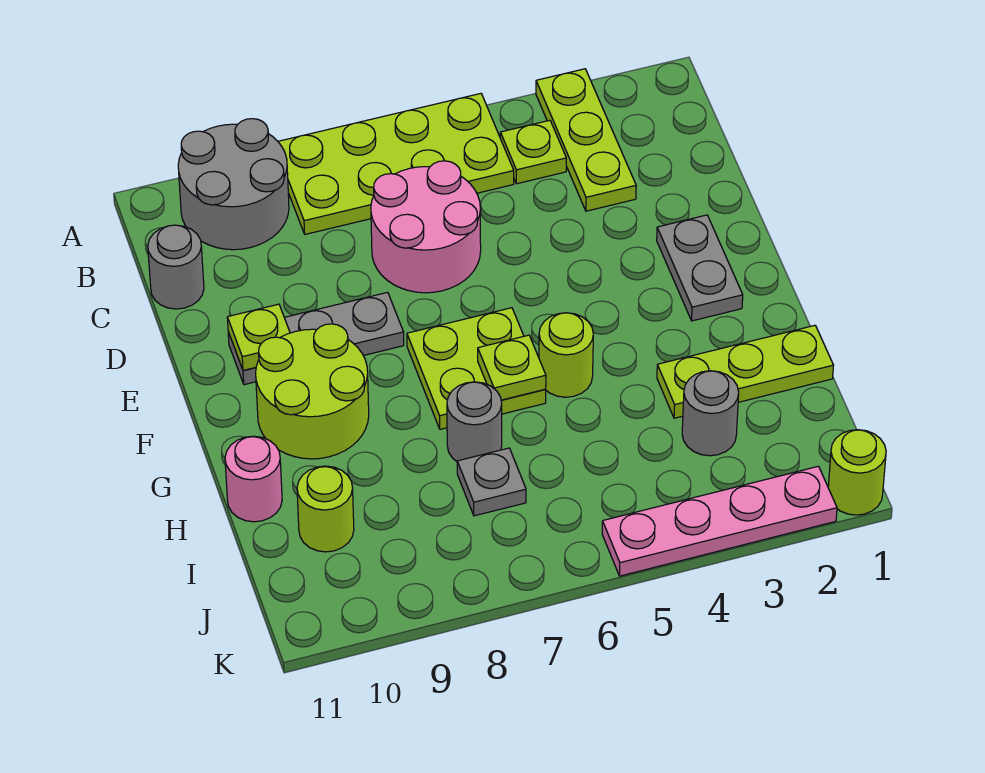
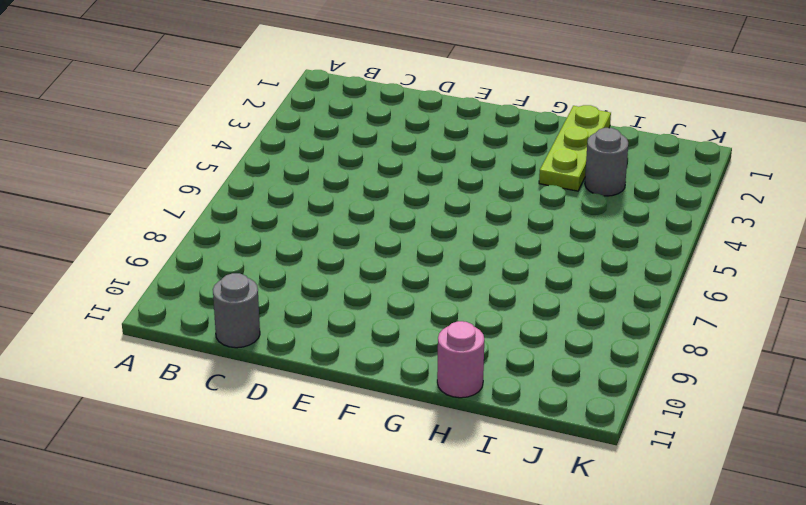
none -> lime plate A3:C3 level 1
none -> lime plate A5:B8 level 1
none -> grey round brick A9:B10 level 1

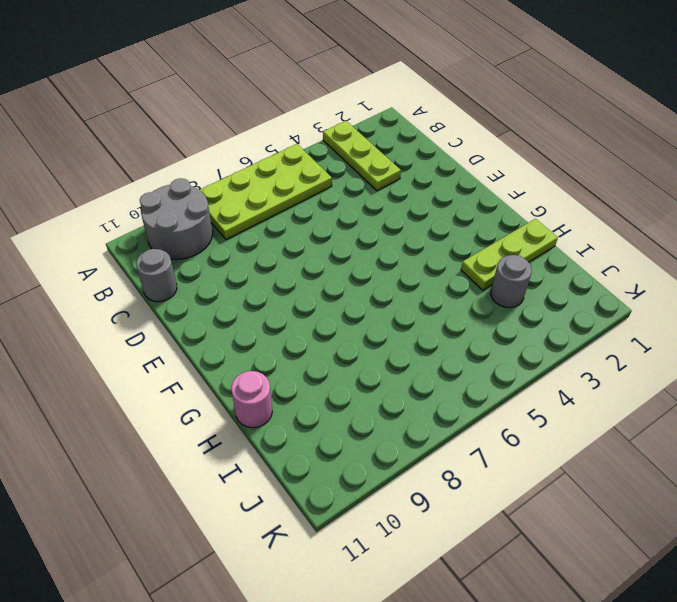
none -> lime plate B4 level 1
none -> pink round brick C6:D7 level 1
none -> grey plate E2:F2 level 1

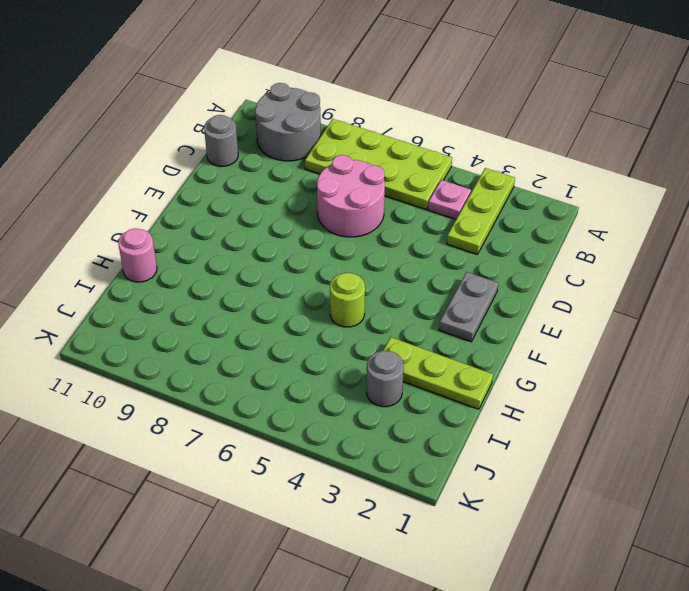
pink plate B4 level 1 -> lime plate B4 level 1
none -> grey plate E8:E10 level 1
none -> lime plate F6:G7 level 1
none -> lime round brick F9:G10 level 1

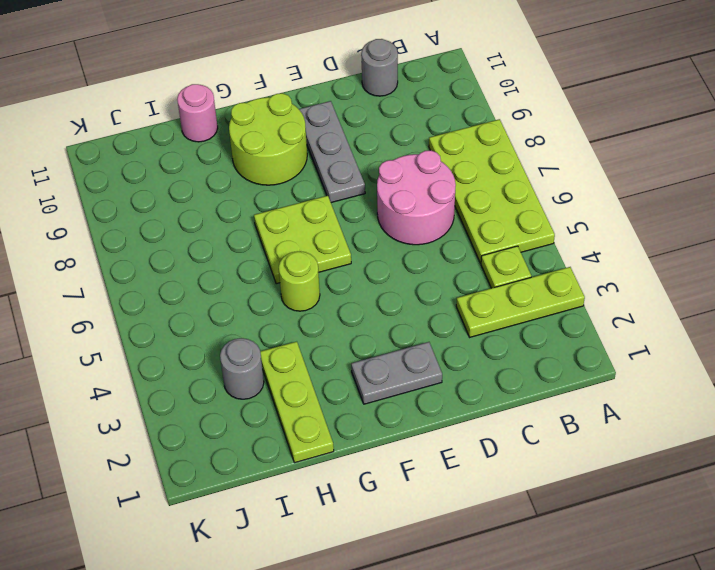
none -> grey round brick A9:B10 level 1
none -> grey round brick H7 level 1
none -> grey plate I7 level 1

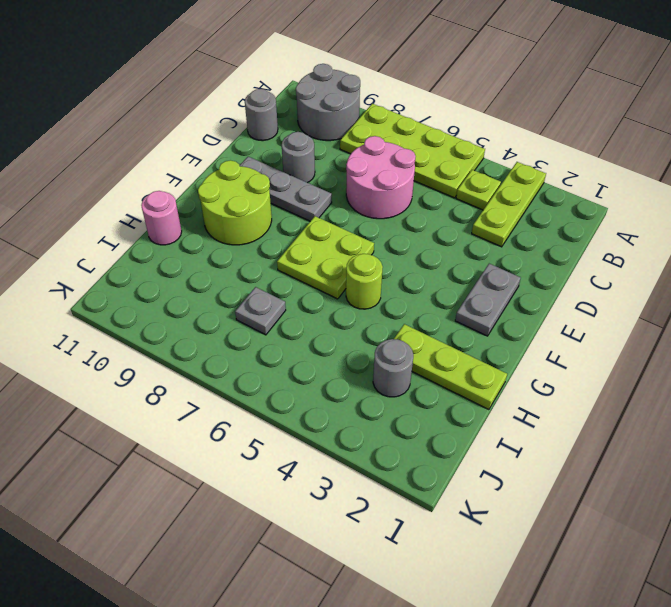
grey round brick D9 level 1 -> grey round brick H7 level 1
none -> lime round brick I10 level 1
none -> lime round brick K1 level 1
none -> pink plate K2:K5 level 1

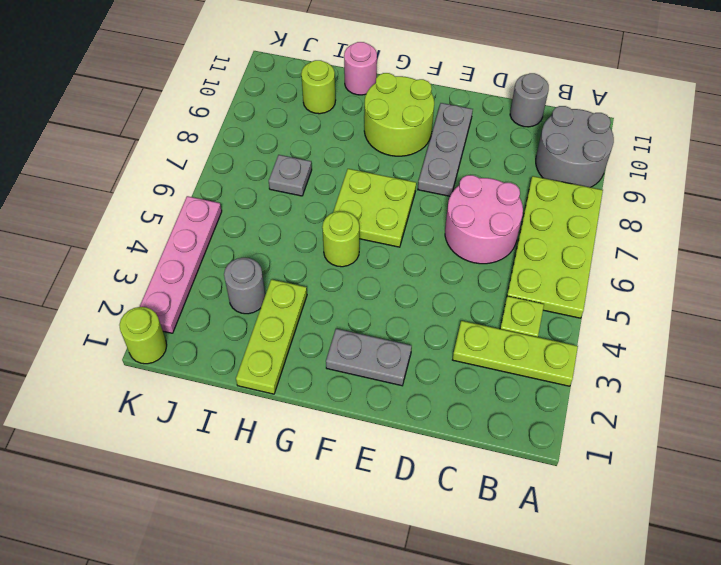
none -> grey round brick H7 level 1
none -> lime plate E10 level 2
none -> lime plate G6 level 2

